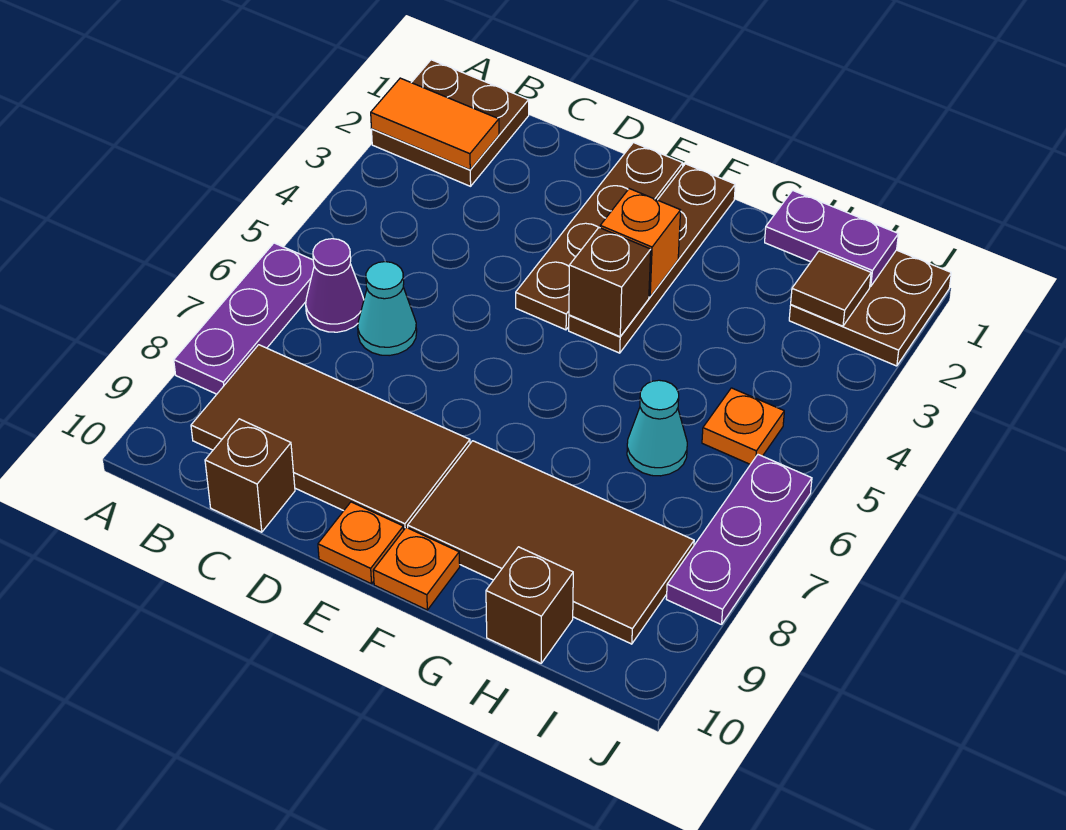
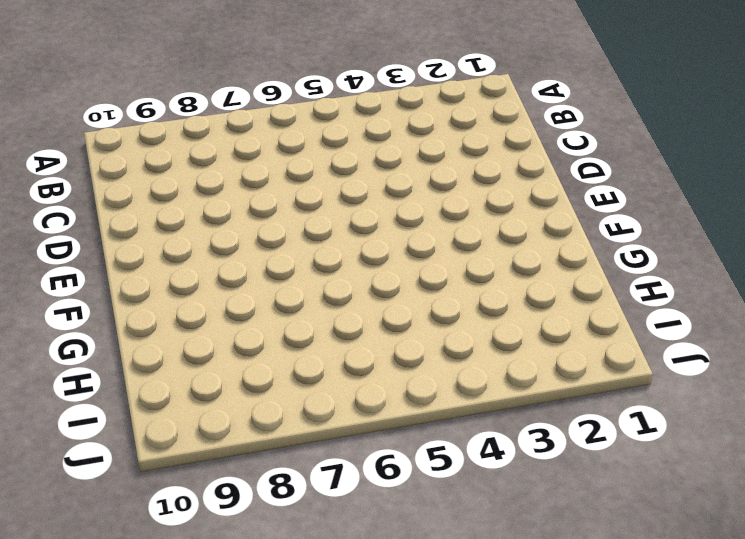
none -> brown plate A1:B2 level 1
none -> purple plate A6:A8 level 1
none -> purple cone B6 level 1

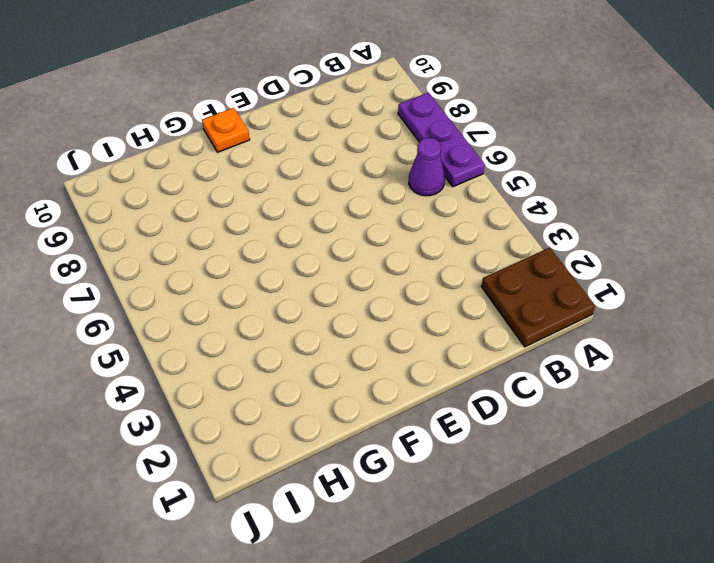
none -> brown tile B8:E9 level 1
none -> cyan cone C6 level 1
none -> brown brick C10 level 1

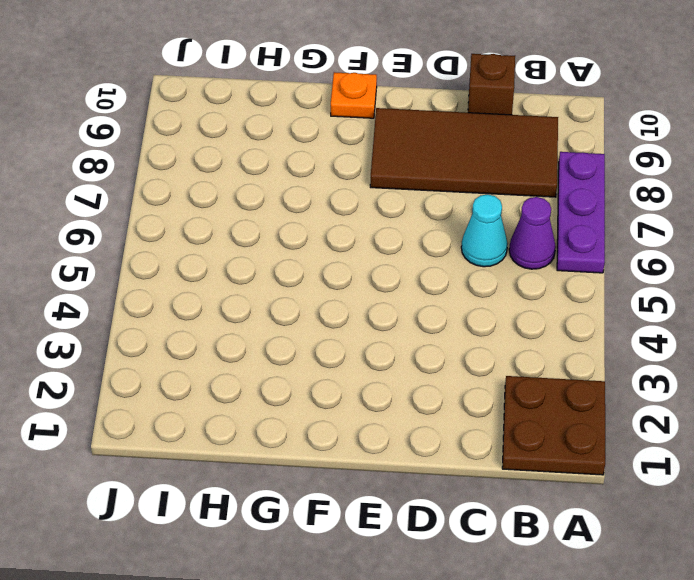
none -> brown plate E1:E4 level 1
none -> orange plate E10 level 1
none -> brown plate F1:F4 level 1

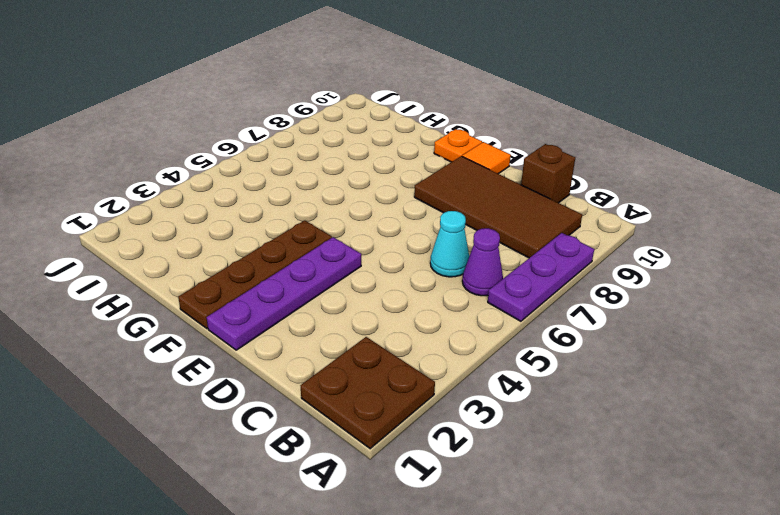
purple plate E1:E4 level 1 -> brown plate E1:E4 level 1
orange tile E10 level 1 -> orange plate E10 level 1
none -> brown tile F8:I9 level 1
none -> cyan cone H6 level 1
none -> brown brick H10 level 1

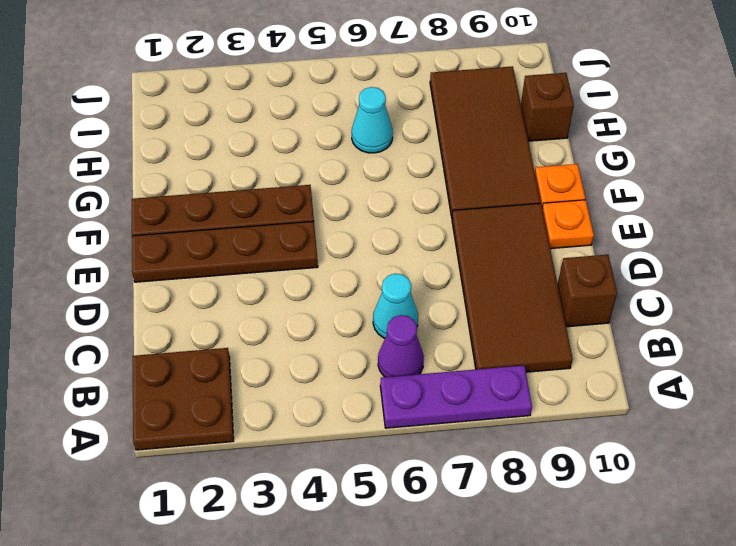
none -> brown plate I1:J2 level 1
none -> orange plate I5 level 1
none -> purple plate J6:J8 level 1

